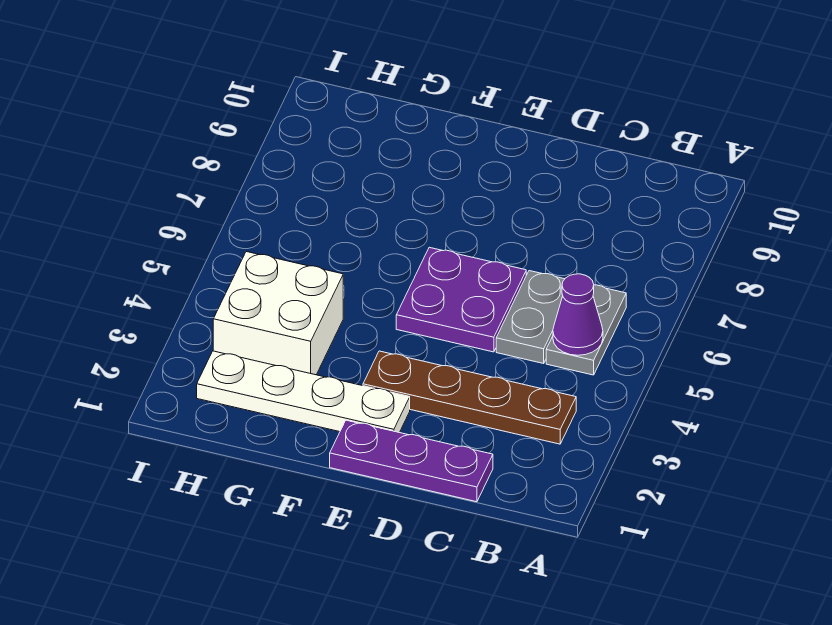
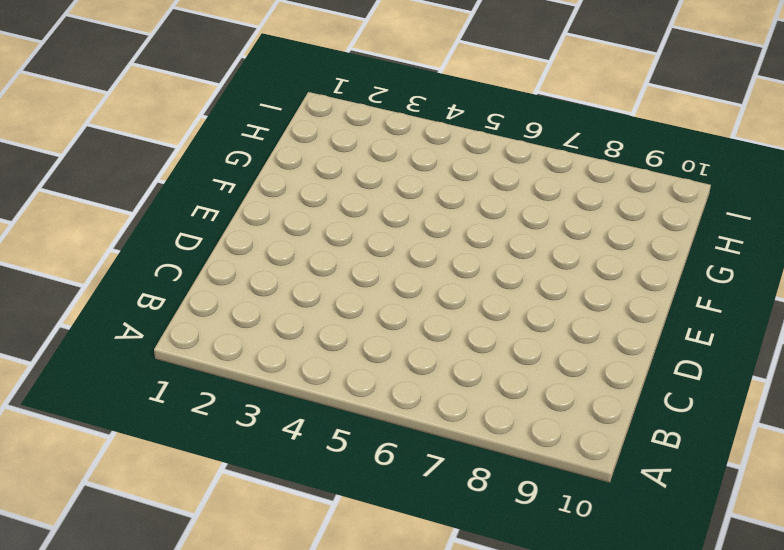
none -> brown plate B3:E3 level 1
none -> grey plate B5:B6 level 1

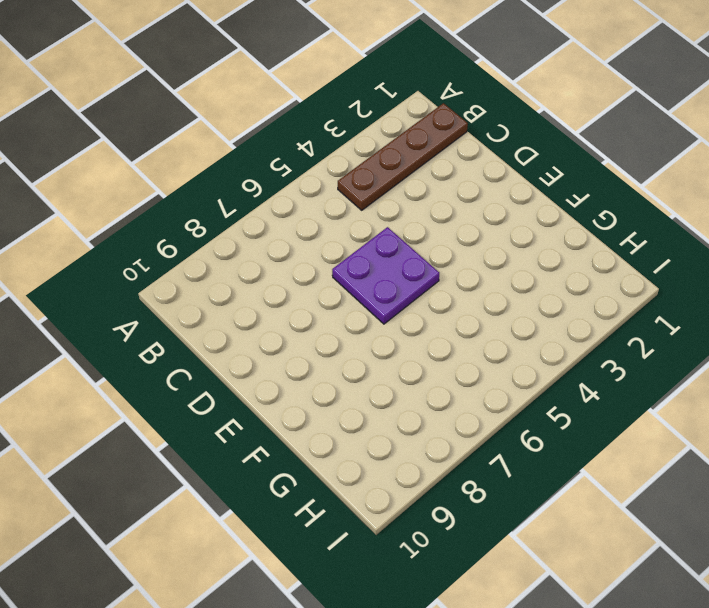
brown plate B1:B4 level 1 -> brown plate B3:E3 level 1
none -> grey plate B5:B6 level 1
none -> purple plate C1:E1 level 1

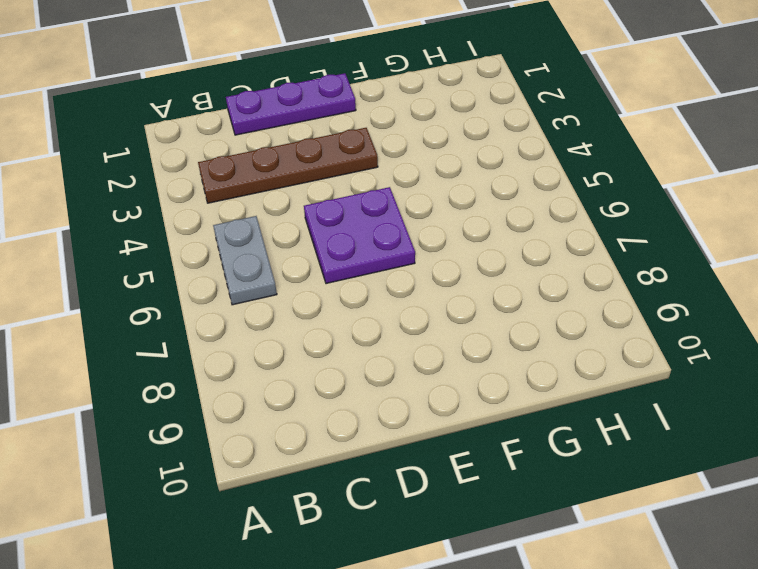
none -> grey plate C5:C6 level 1
none -> white plate E2:H2 level 1

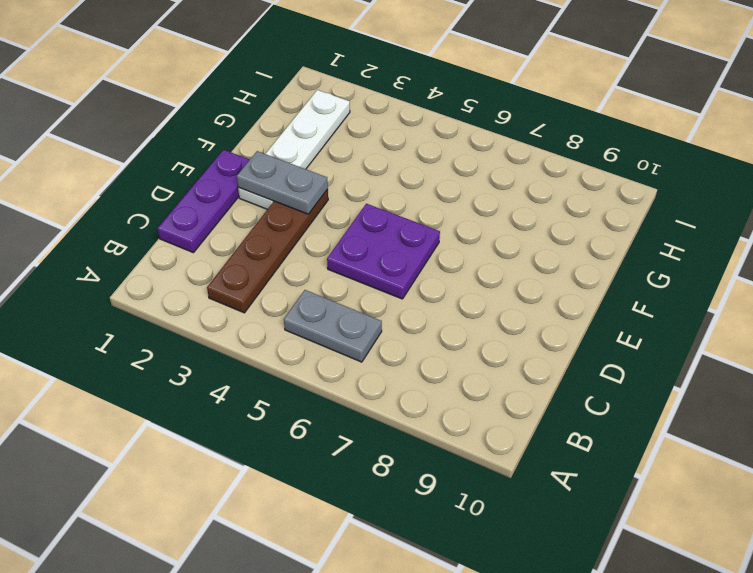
grey plate E2:E3 level 2 -> grey plate C5:C6 level 1
none -> white brick G3:H4 level 1
none -> purple cone B5 level 2

